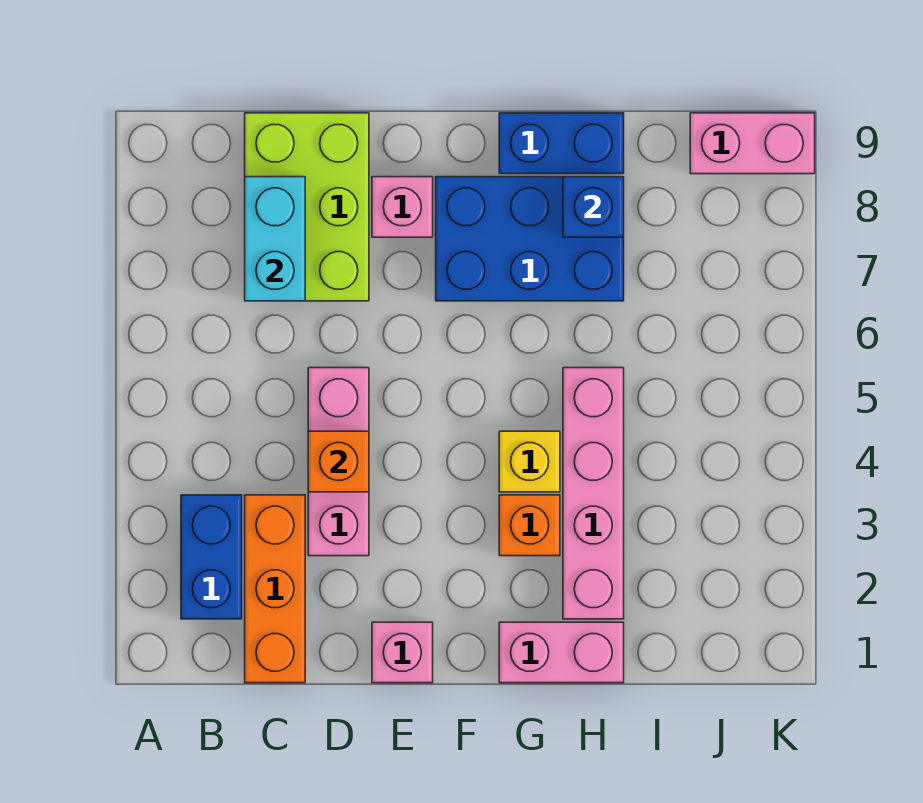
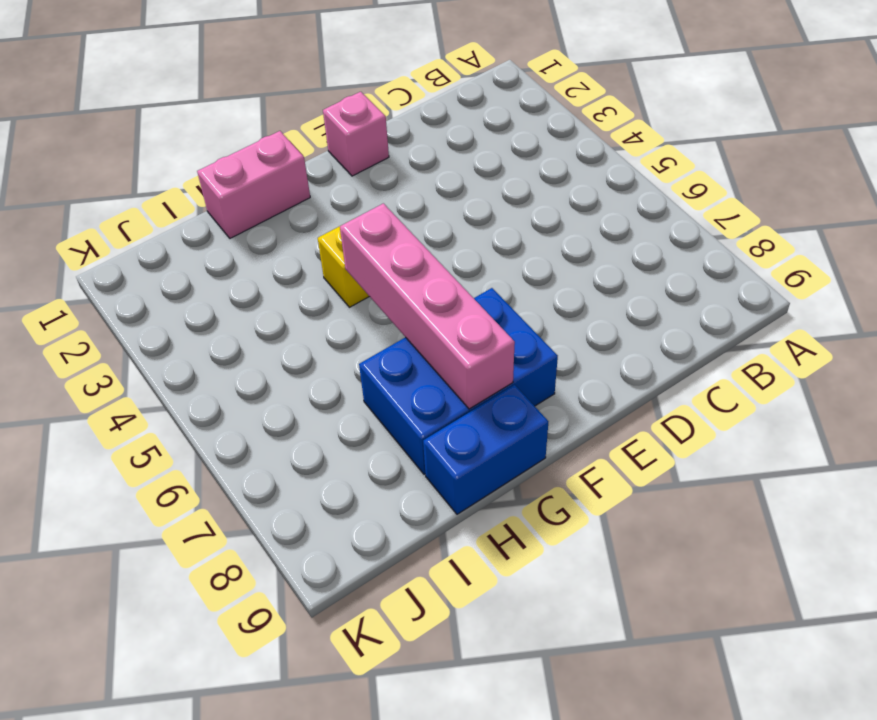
pink brick G5:G8 level 2 -> pink brick H2:H5 level 1
none -> blue brick B2:B3 level 1
none -> orange brick C1:C3 level 1
none -> lime brick C7:D9 level 1

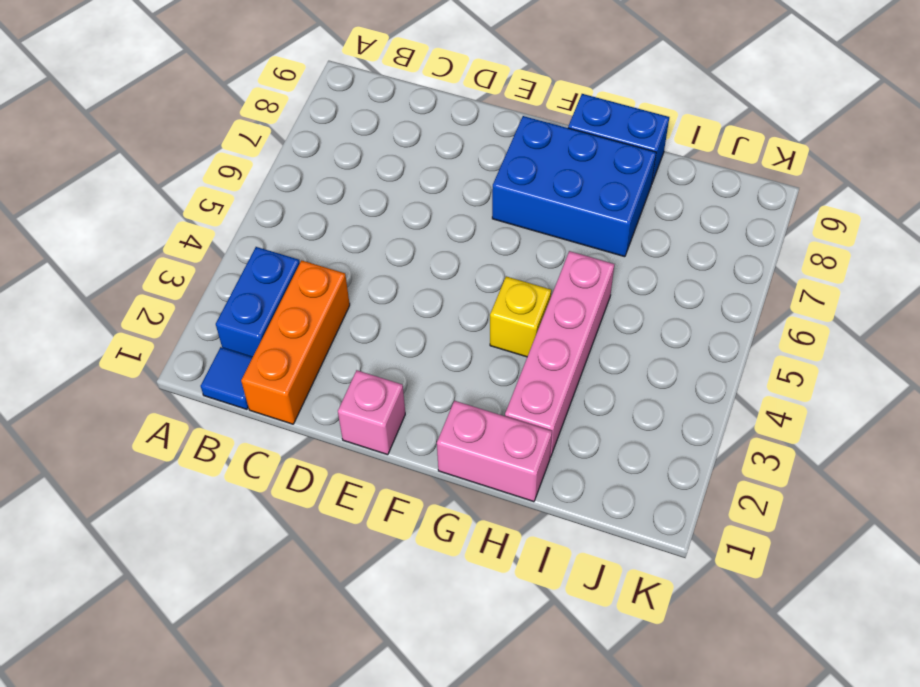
blue tile B1 level 1 -> none
none -> lime brick C7:D9 level 1
none -> pink brick D3:D5 level 1
none -> pink brick E8 level 1

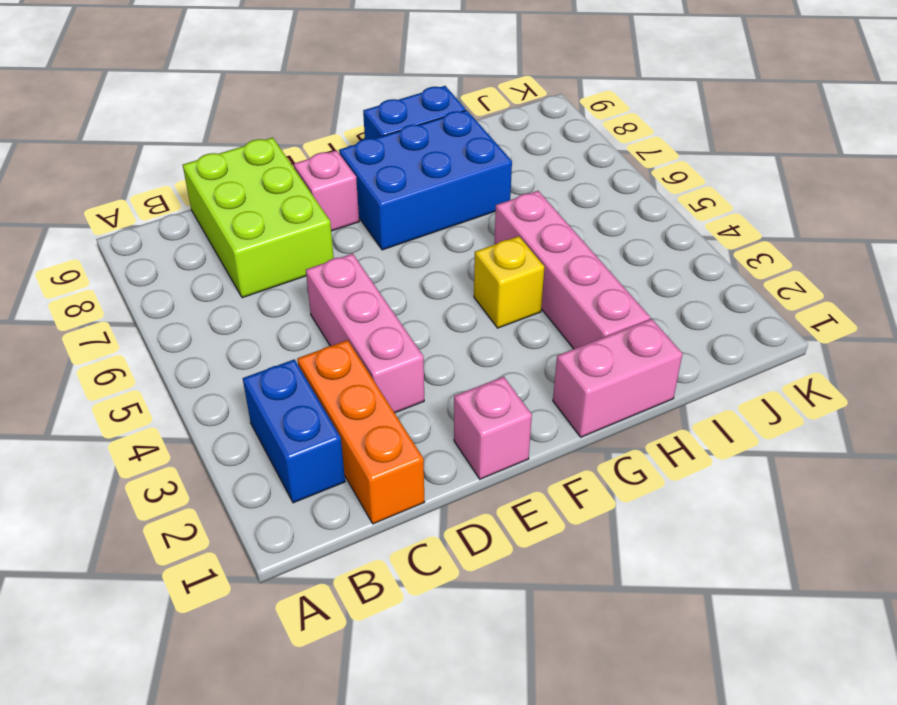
none -> orange brick G3 level 1
none -> pink brick J9:K9 level 1
none -> cyan brick C7:C8 level 2

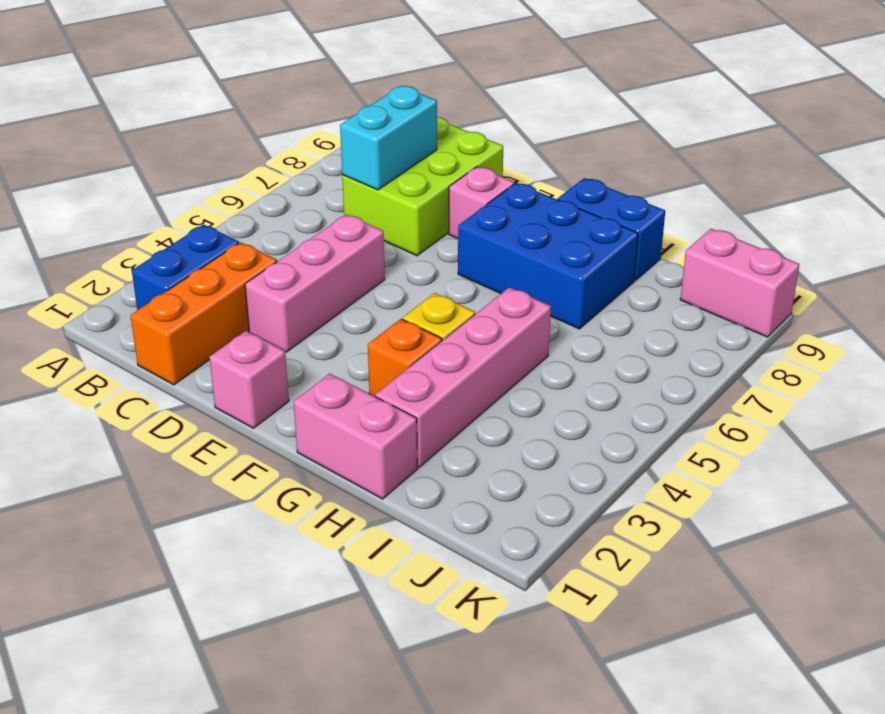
none -> orange brick D4 level 2
none -> blue brick H8 level 2

